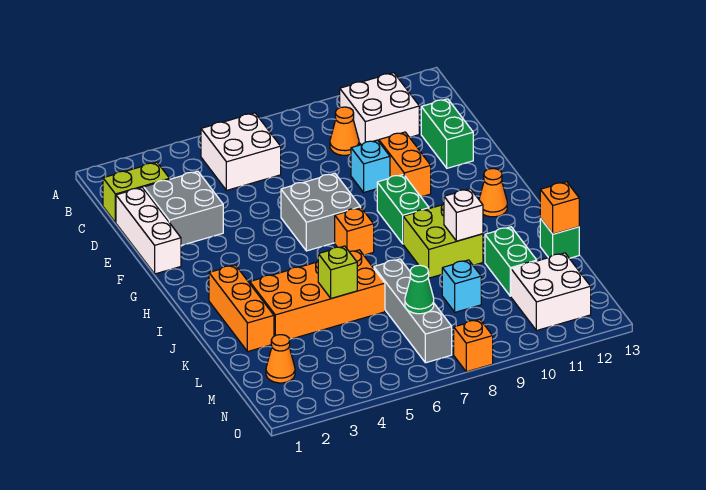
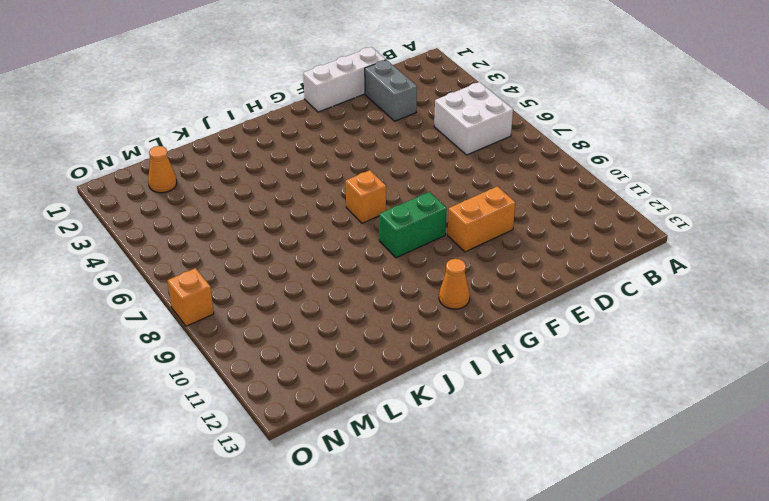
grey brick D2:D3 level 1 -> grey brick D2:E3 level 1
none -> white brick B10:C11 level 1
none -> lime brick C1:C2 level 1
none -> orange cone C9 level 1

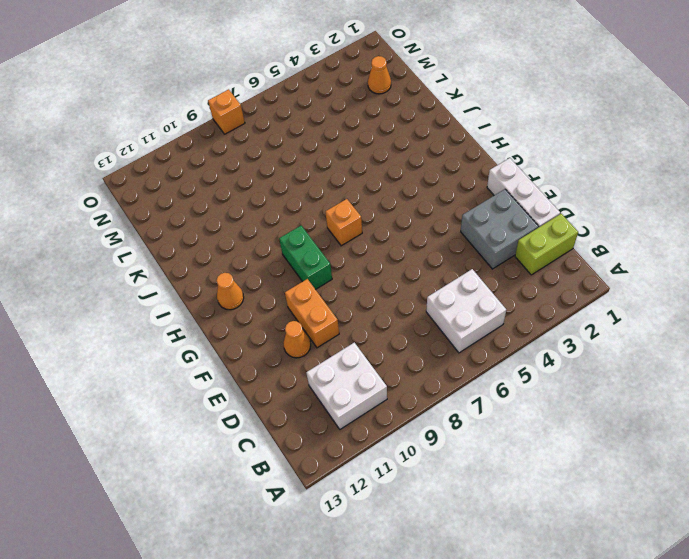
orange cone E11 level 1 -> orange cone C9 level 1
none -> green brick D12:E12 level 1
none -> cyan brick E9 level 1
none -> grey brick F6:G7 level 1

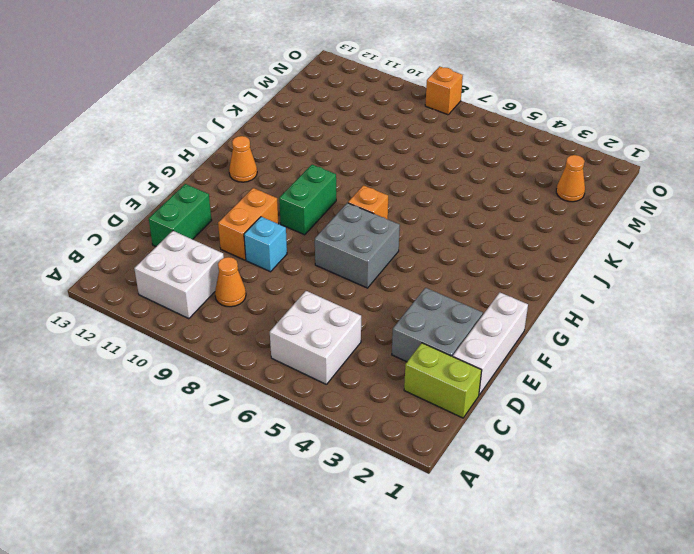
none -> orange brick I2:K2 level 1
none -> lime brick I9:J10 level 1
none -> orange brick J3:K6 level 1

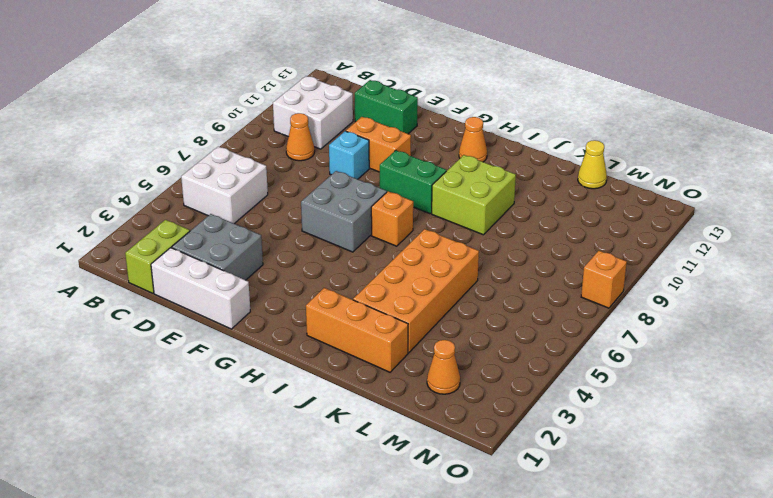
yellow cone L13 level 1 -> none
none -> grey brick K7:N7 level 1
none -> green brick K11:L11 level 1
none -> green brick K13 level 1

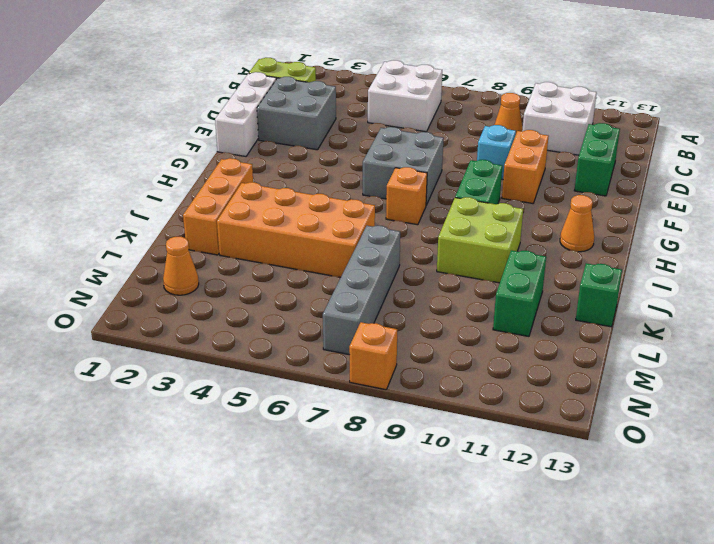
none -> cyan brick L9 level 1
none -> white brick M11:N12 level 1
none -> white brick J10 level 2

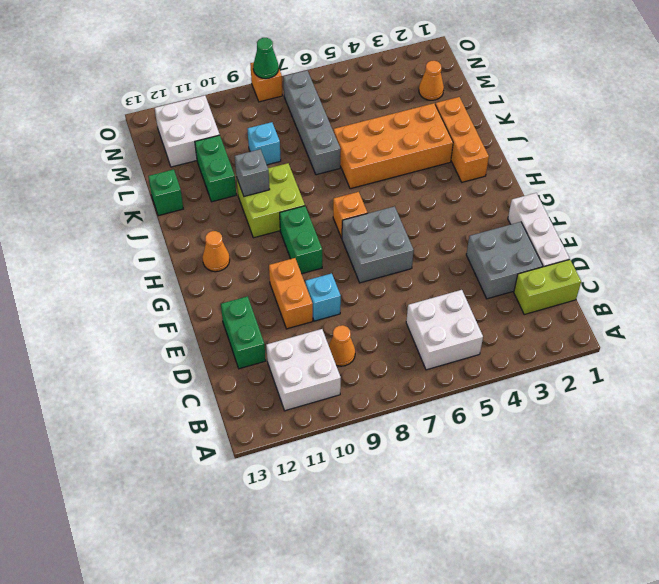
grey brick J10 level 2 -> white brick J10 level 2
green cone O8 level 2 -> green cone M7 level 2
none -> lime brick K5 level 2
none -> orange brick K13 level 2

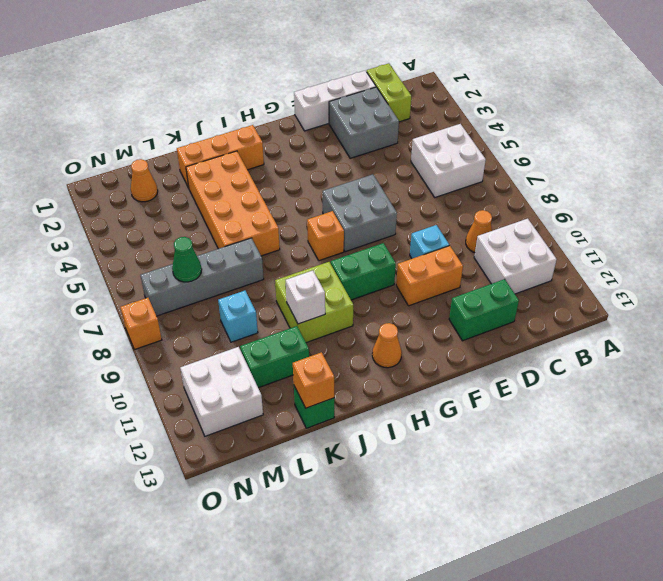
none -> lime brick K5 level 2

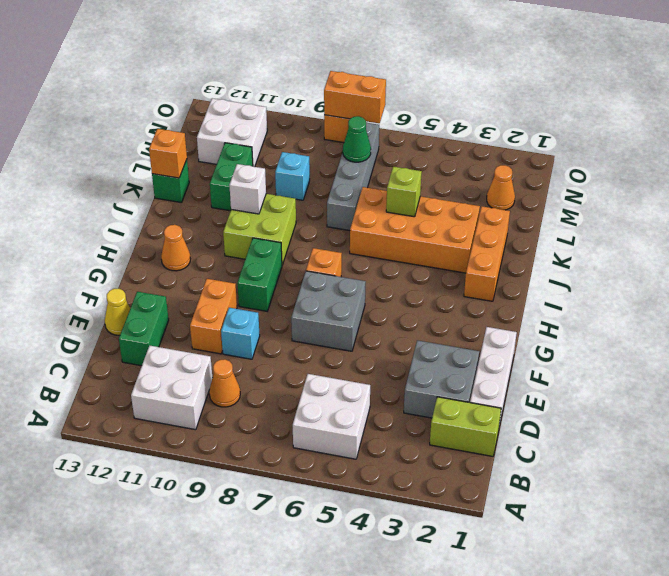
yellow cone E13 level 1 -> none
orange brick O7:O8 level 2 -> none

